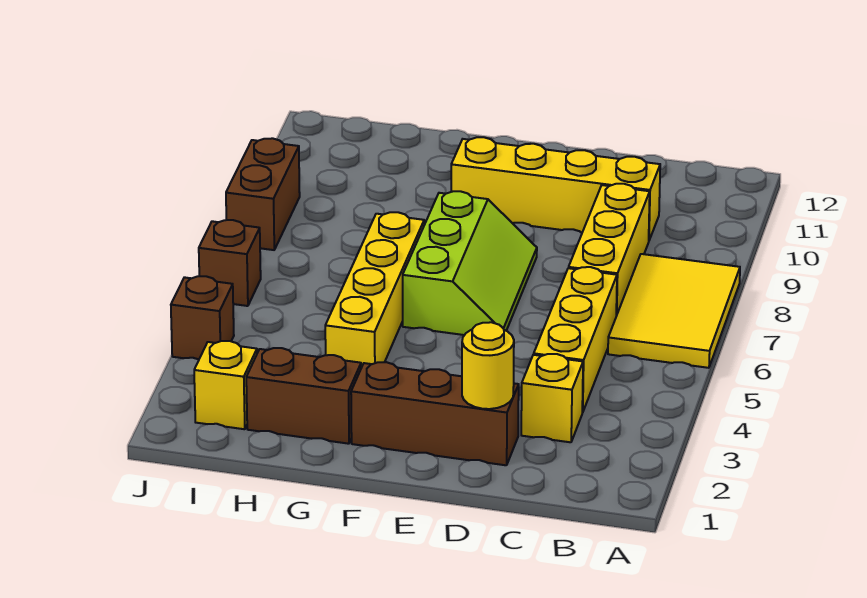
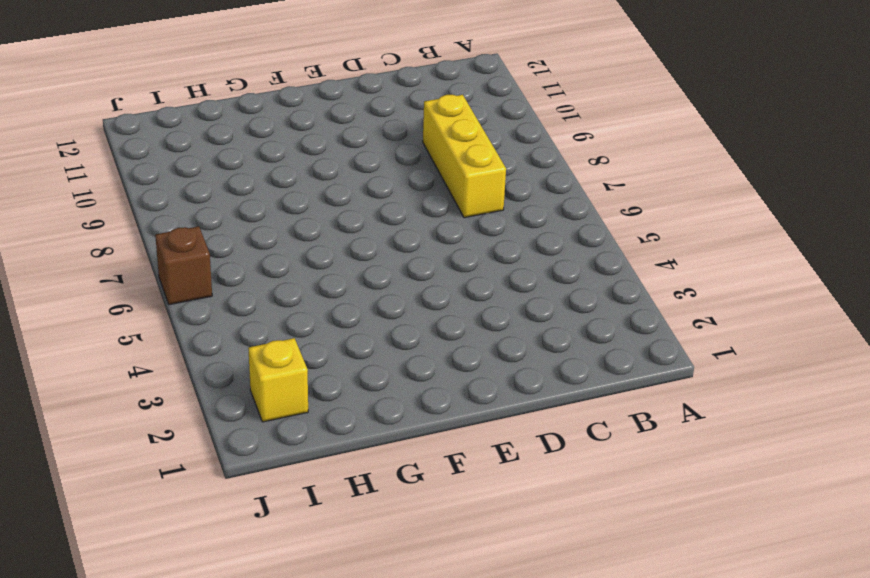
none -> yellow tile A6:B8 level 1
none -> yellow brick C3 level 1
none -> yellow brick C4:C6 level 1

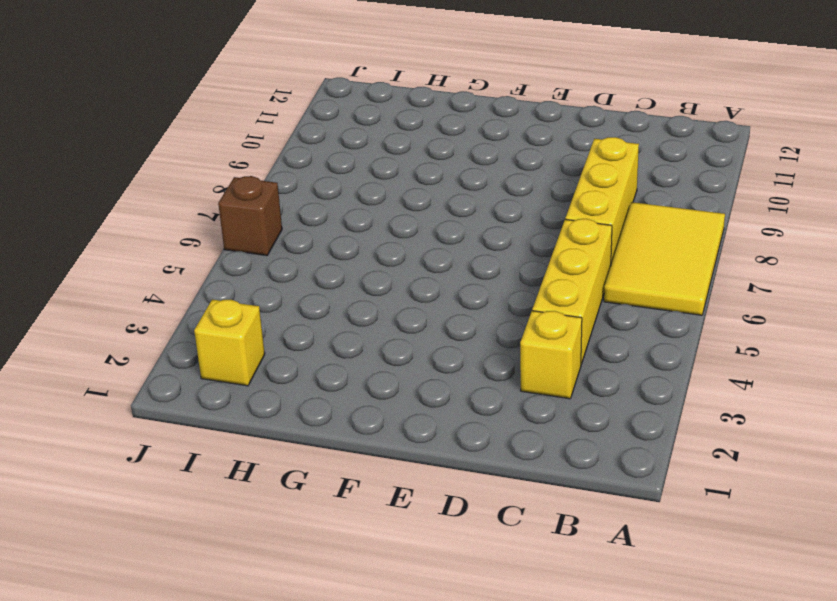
none -> yellow brick C10:F10 level 1
none -> brown brick D2:F2 level 1
none -> lime slope E6:F8 level 1 top F

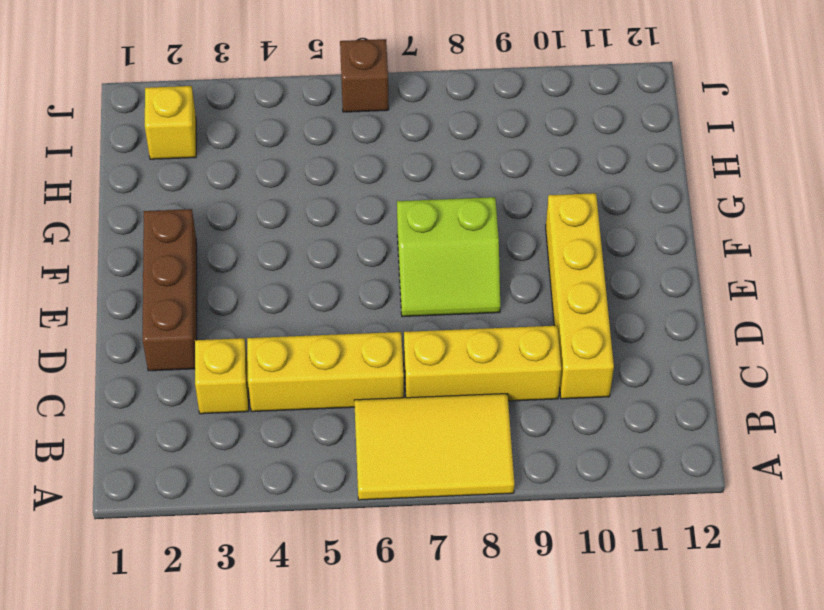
lime slope E7:F8 level 1 top F -> lime slope E6:F8 level 1 top F
none -> brown brick G2:H2 level 1
none -> yellow brick G4:G7 level 1
none -> brown brick J4 level 1

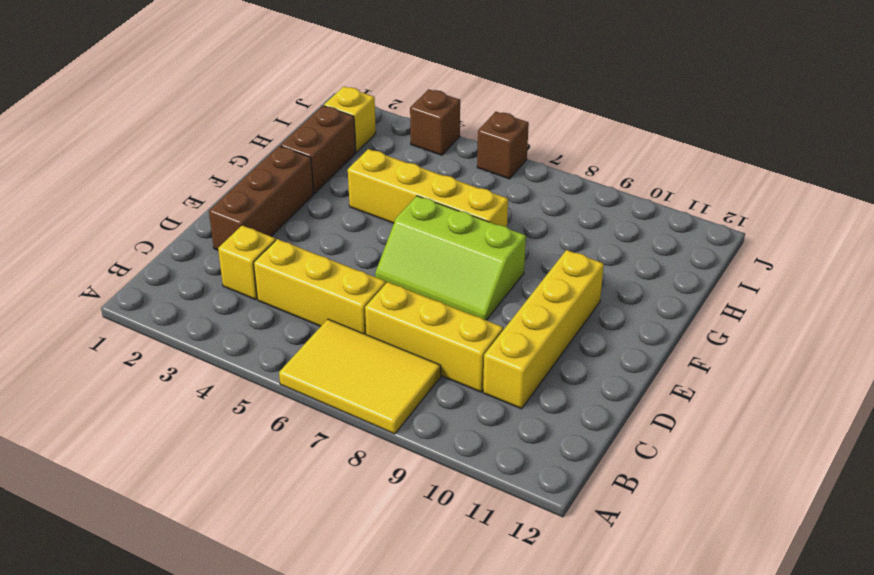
none -> brown brick J8:J9 level 1
none -> yellow round brick D2 level 2

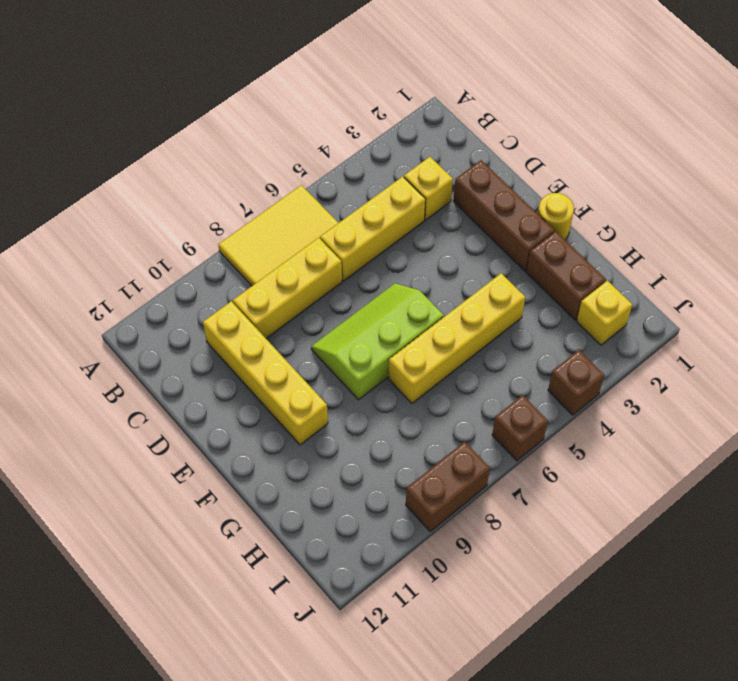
yellow round brick F1 level 1 -> yellow round brick D2 level 2

